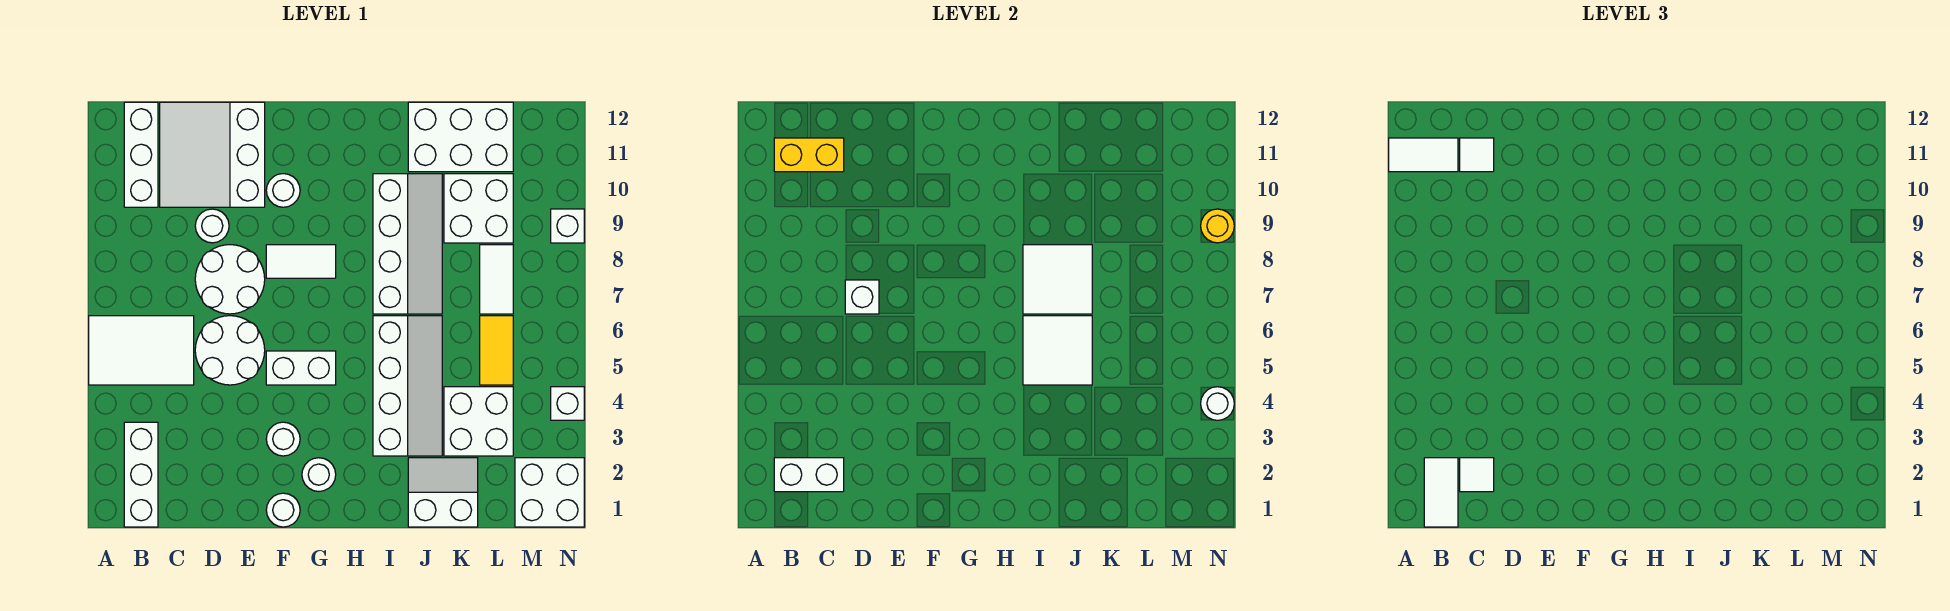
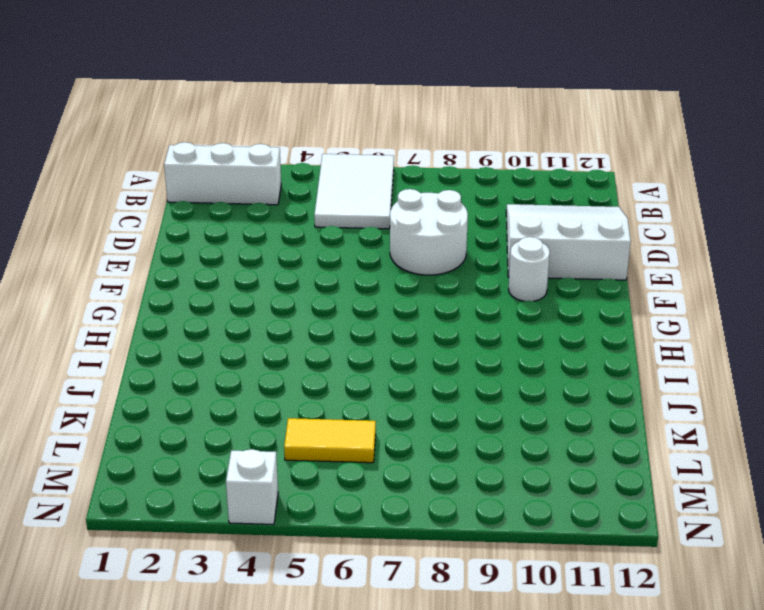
none -> white brick B10:B12 level 1
none -> white round brick D5:E6 level 1
none -> white round brick D9 level 1
none -> white round brick F1 level 1

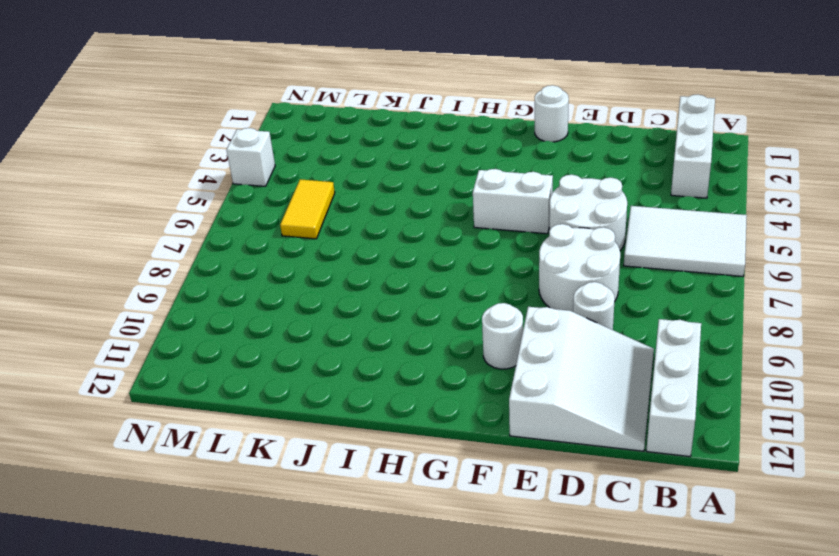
none -> white round brick F3 level 1
none -> white tile F8:G8 level 1
none -> white round brick G2 level 1
none -> white slope I3:J6 level 1 top I

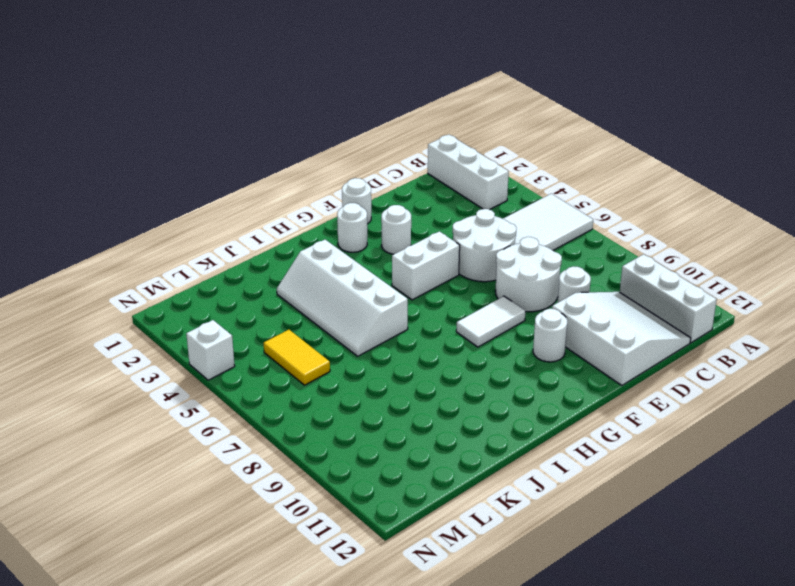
none -> white slope I7:J10 level 1 top I
none -> white slope J1:K2 level 1 top 1
none -> white brick J11:L12 level 1
none -> white brick K3:L4 level 1

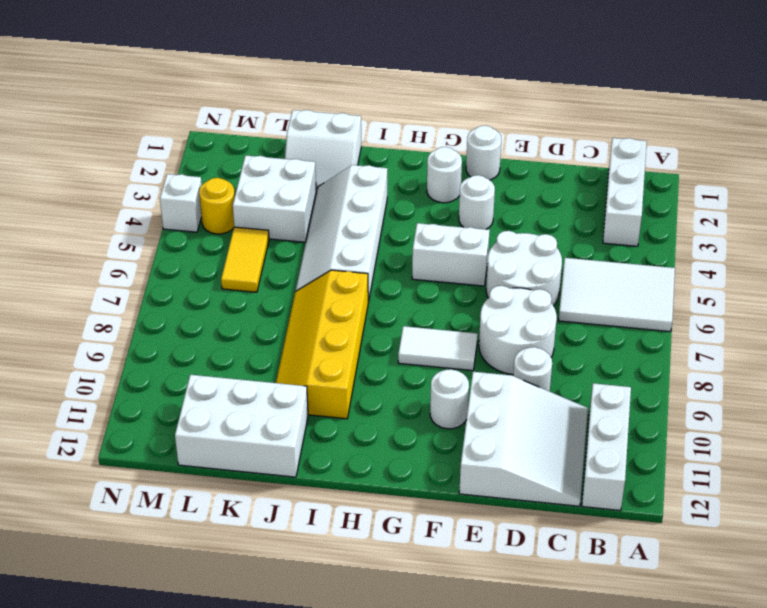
yellow slope I7:J10 level 1 top I -> white slope I7:J10 level 1 top I
yellow round brick M4 level 1 -> yellow round brick N9 level 2
none -> white brick K9:L10 level 1
none -> white tile L7:L8 level 1
none -> white brick M1:N2 level 1
none -> white brick N9 level 1

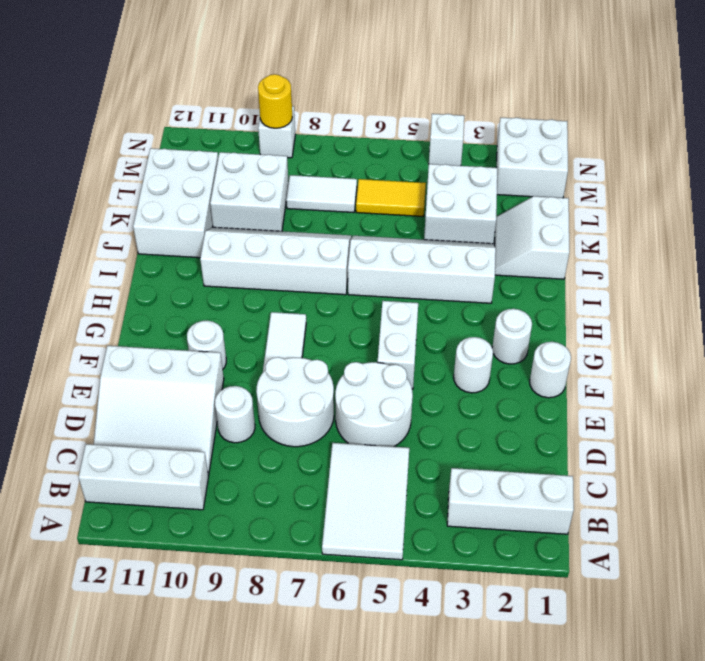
none -> white brick B2:C2 level 2
none -> yellow brick B11:C11 level 2
none -> white brick D7 level 2
none -> white tile I5:J6 level 2

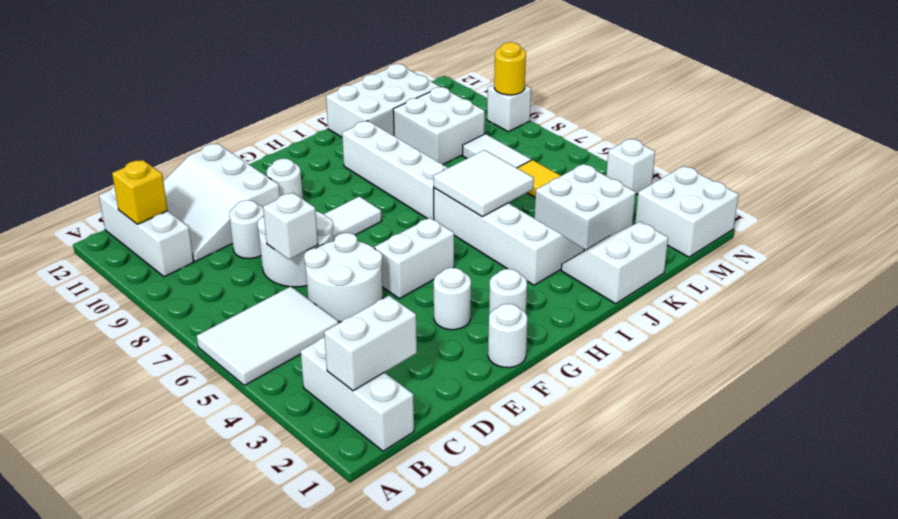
yellow brick B11 level 2 -> yellow brick B11:C11 level 2
none -> white tile I7:J8 level 2
none -> white round brick N4 level 2
none -> white tile A11:B11 level 3
none -> white tile B1:B2 level 3

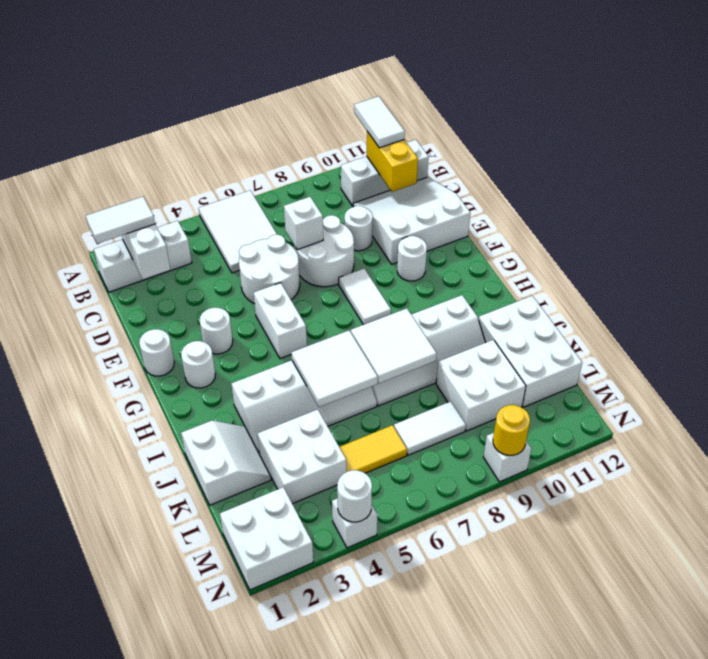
none -> white tile C2 level 3
none -> white tile C11 level 3

